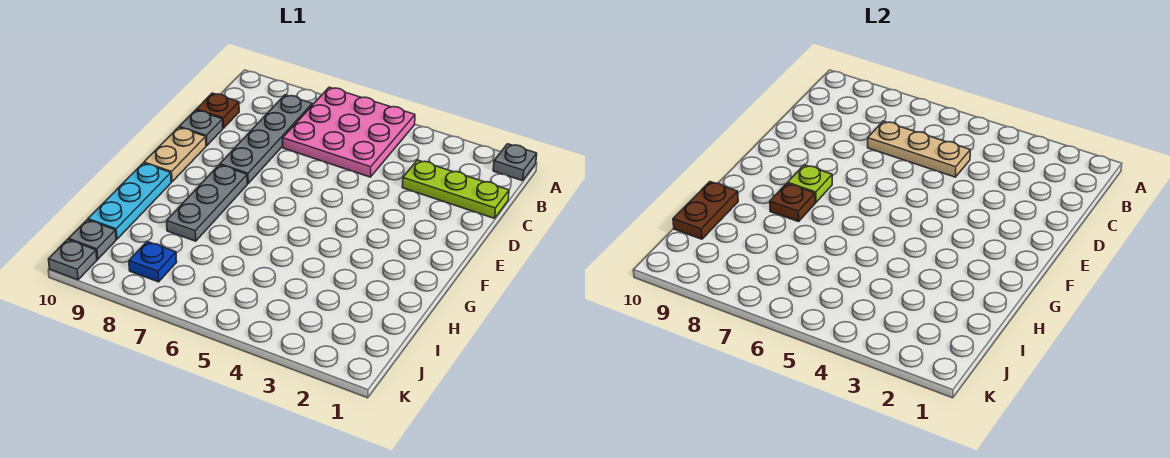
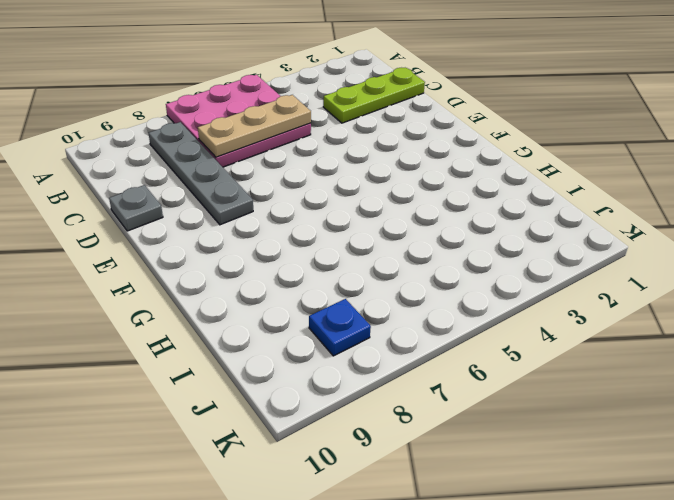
none -> grey plate A1 level 1
none -> brown plate C10 level 1
none -> tan plate E10:F10 level 1

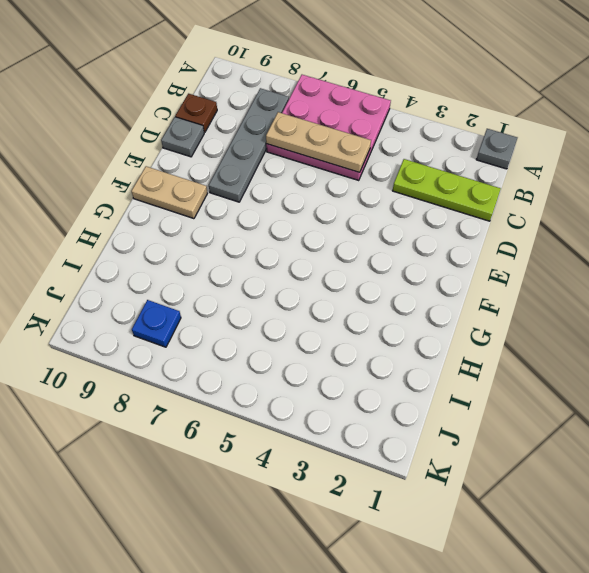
tan plate F9:F10 level 1 -> tan plate E10:F10 level 1
none -> grey plate F8:H8 level 1
none -> cyan plate G10:I10 level 1
none -> grey plate J10 level 1

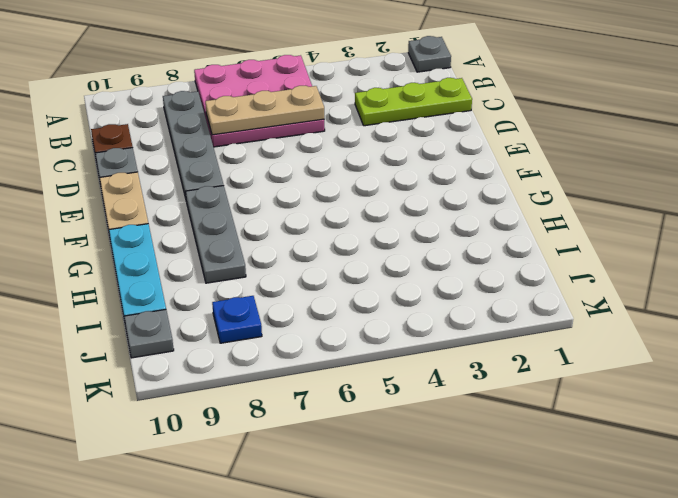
none -> grey plate K10 level 1
none -> lime plate F8 level 2
none -> brown plate G8 level 2

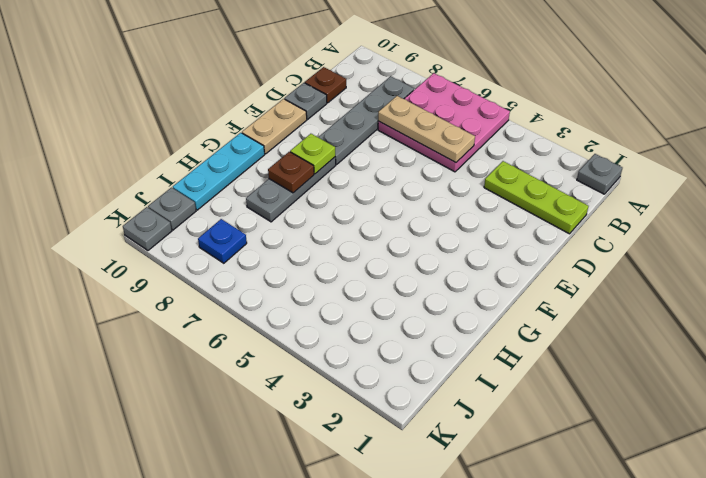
none -> brown plate H10:I10 level 2

